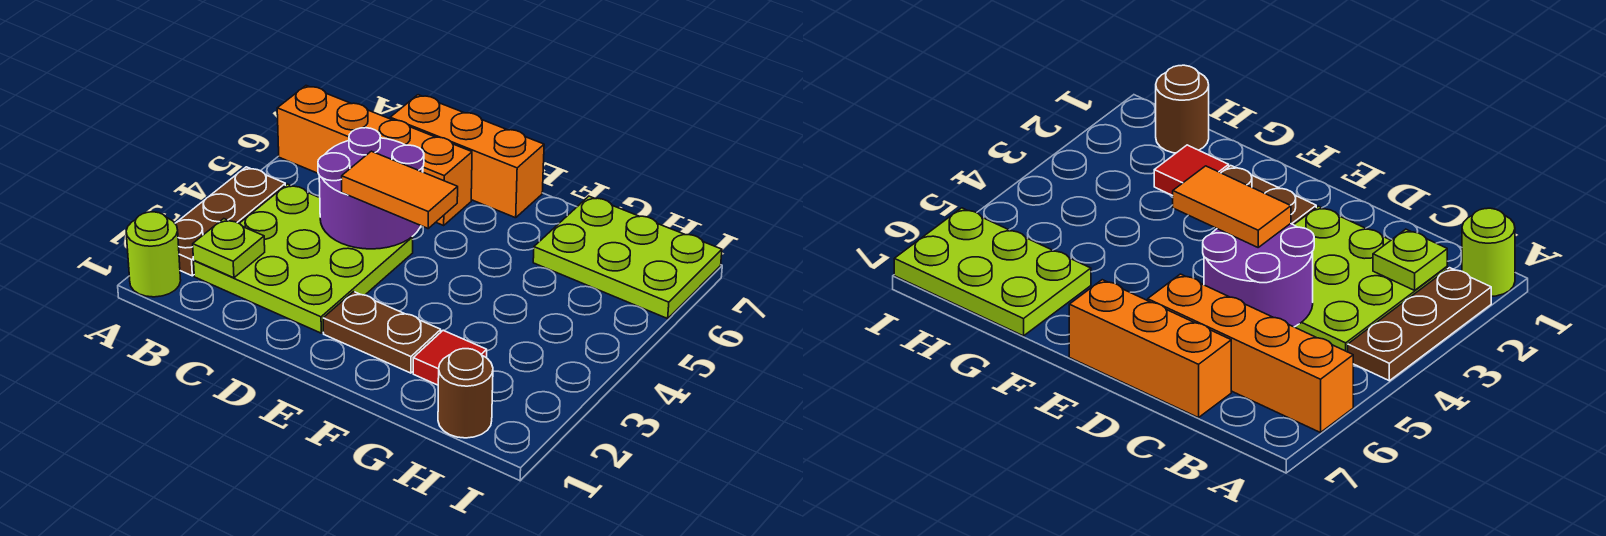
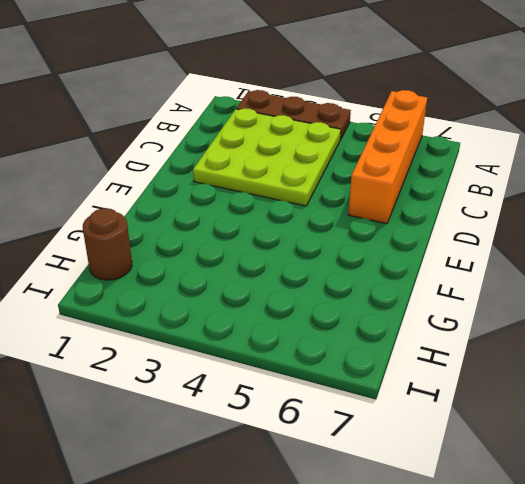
none -> lime round brick A1 level 1
none -> orange brick C7:E7 level 1
none -> brown plate E2:F2 level 1

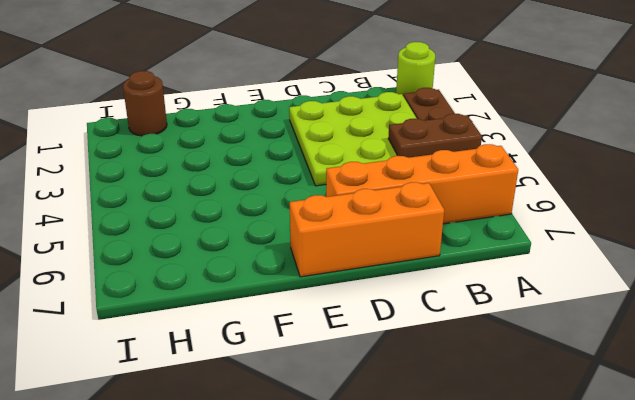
brown plate A4:B4 level 2 -> brown plate E2:F2 level 1
none -> red tile G2 level 1
none -> lime plate G6:I7 level 1
none -> lime plate B2 level 2

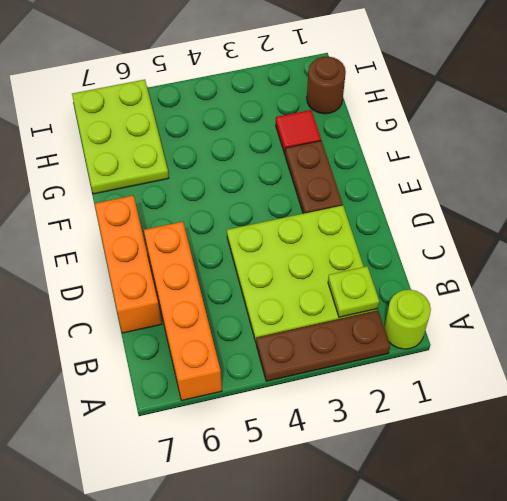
none -> purple round brick C4:D5 level 2
none -> orange tile D4:E4 level 3

